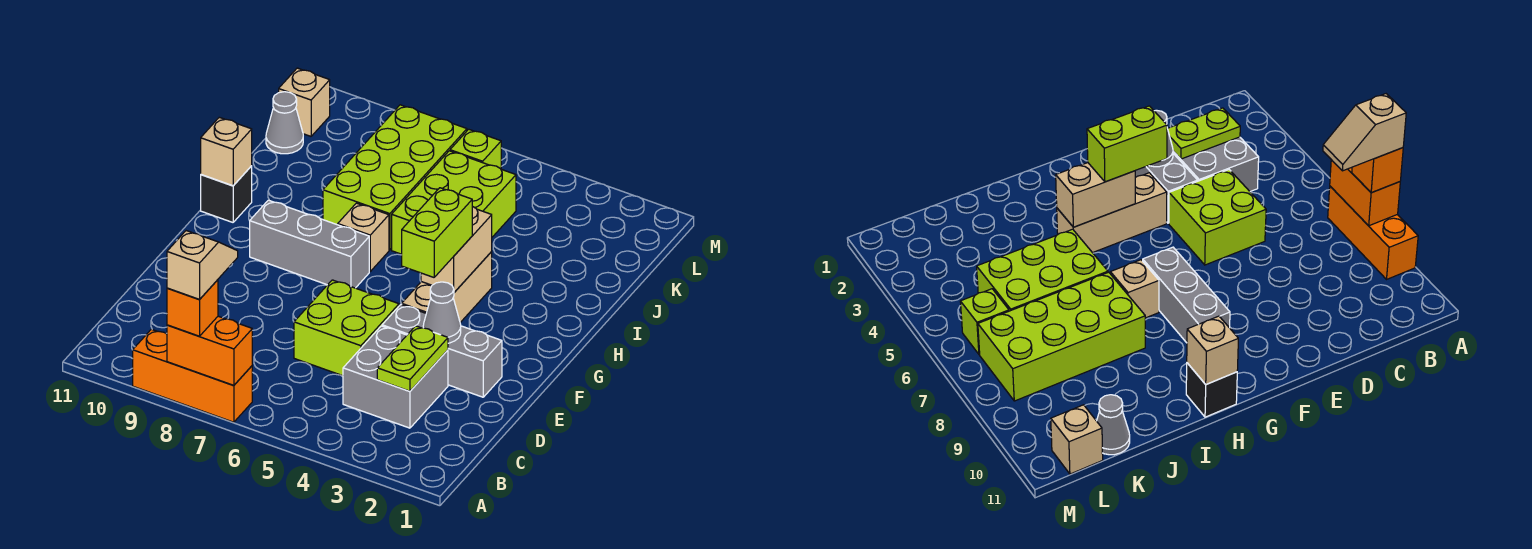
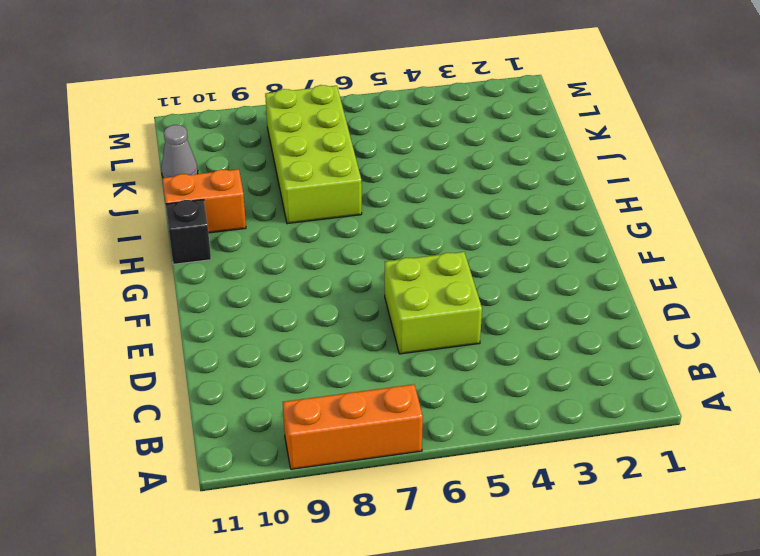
orange brick I10:I11 level 1 -> orange brick A7:A8 level 2
none -> grey brick C3:D4 level 1
none -> grey brick E2:E4 level 1
none -> tan brick F4:H4 level 1

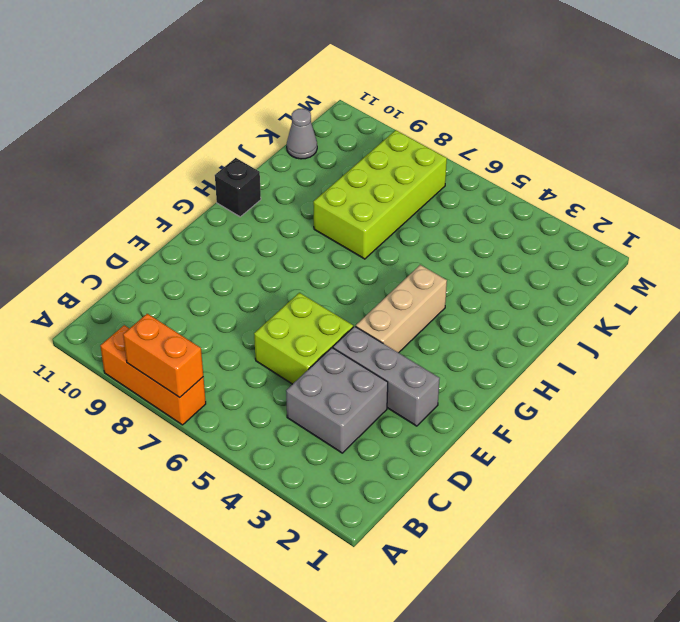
none -> grey brick G7:G9 level 1
none -> tan brick H7 level 1
none -> lime brick I5:K6 level 1

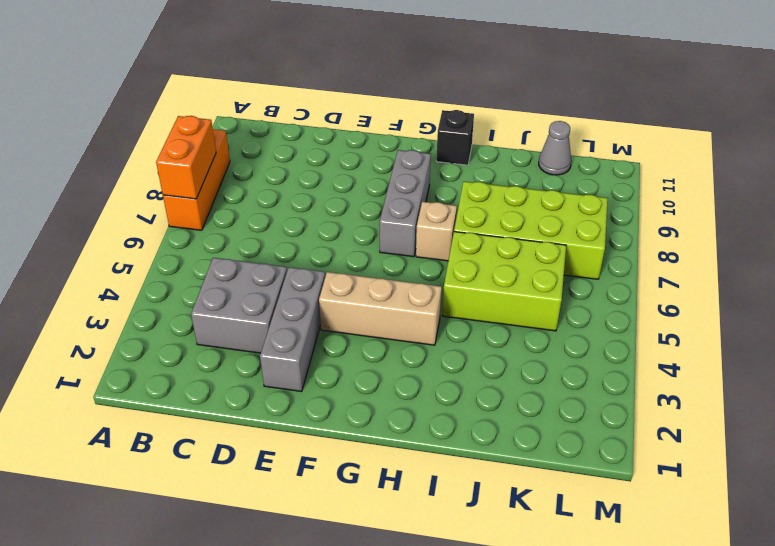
none -> lime brick D5:E6 level 1
none -> lime brick L6 level 1
none -> tan brick L11 level 1

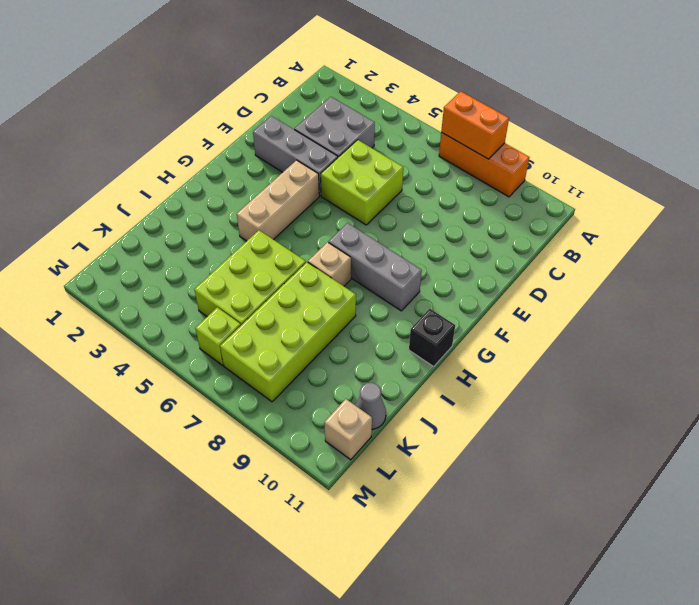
none -> lime plate C3:D3 level 2
none -> grey cone E3 level 2
none -> tan brick G4:H4 level 2

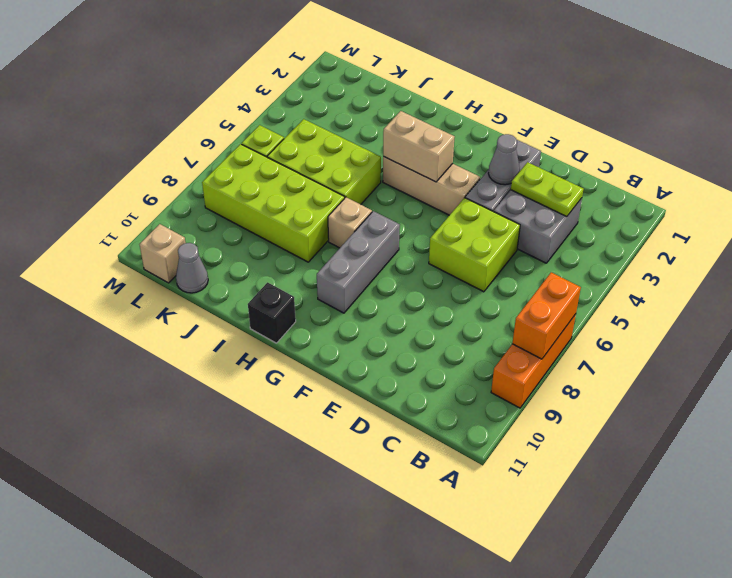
none -> tan brick H11 level 2
none -> orange brick A8 level 3
none -> lime brick F4:G4 level 3

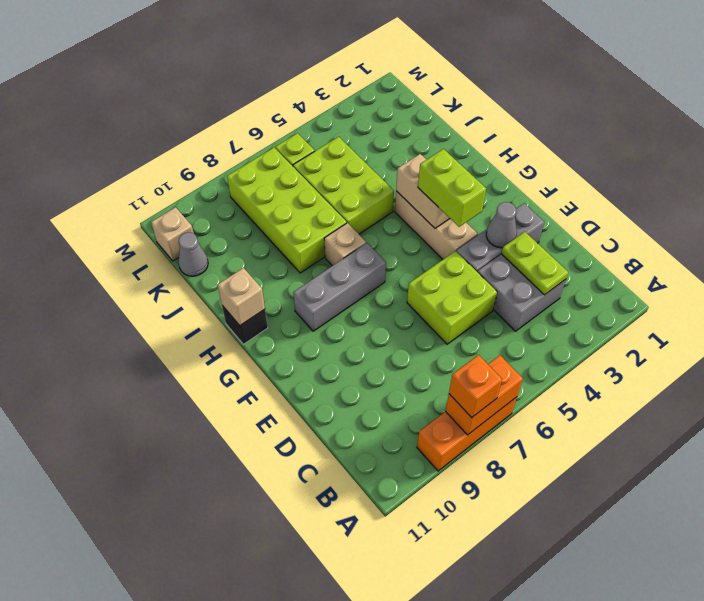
none -> tan slope A8:B8 level 4 top A

